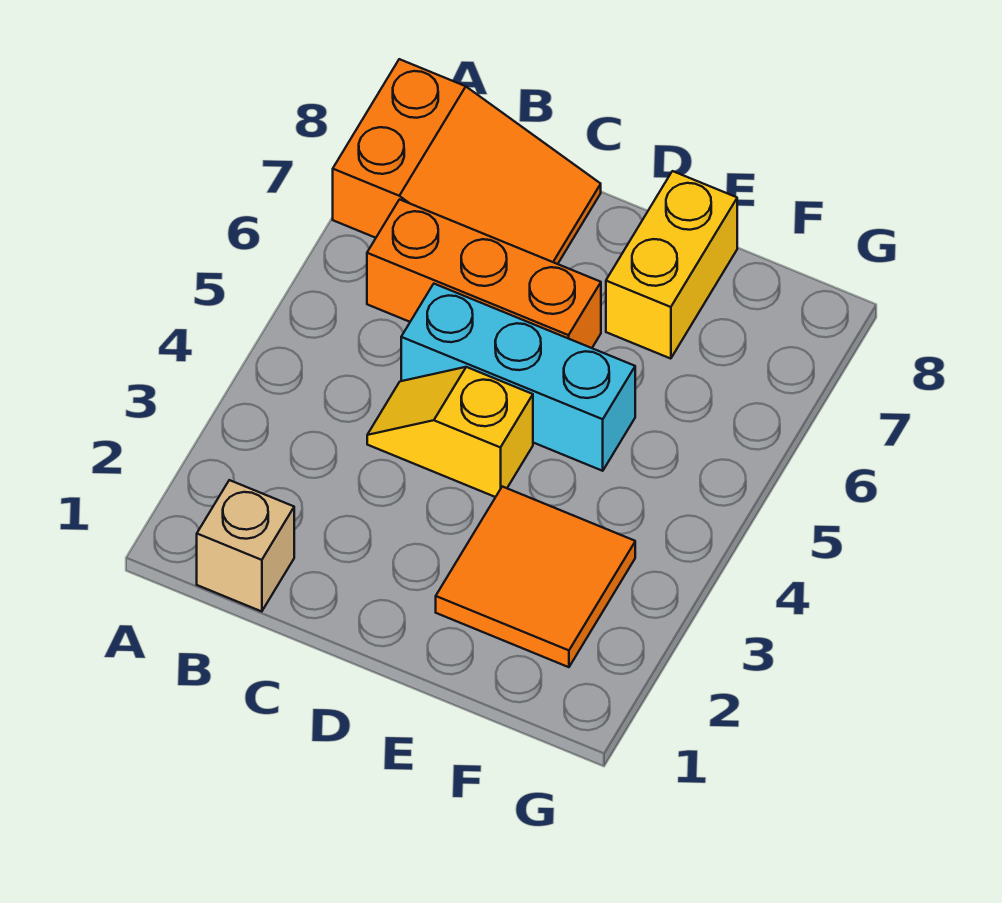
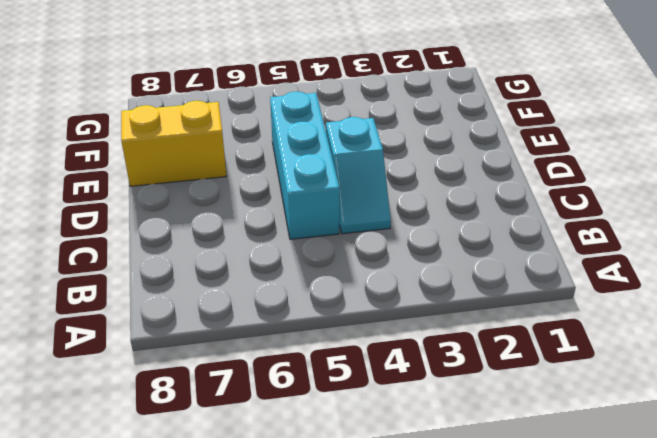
cyan slope C4:D4 level 1 top D -> yellow slope C4:D4 level 1 top D
none -> orange slope A7:C8 level 1 top A
none -> tan brick B1 level 1

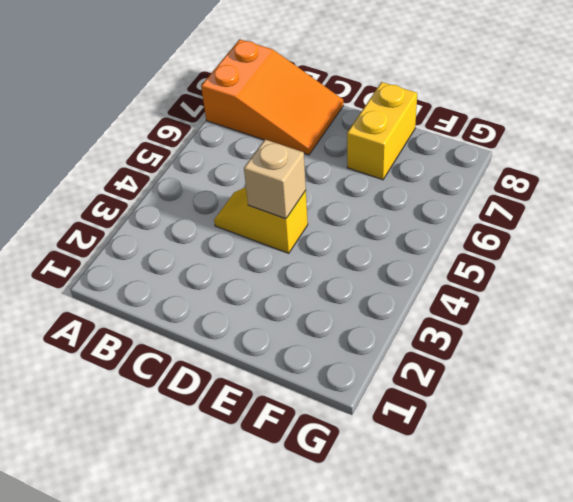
tan brick D4 level 2 -> tan brick B1 level 1
none -> orange brick B6:D6 level 1
none -> cyan brick C5:E5 level 1

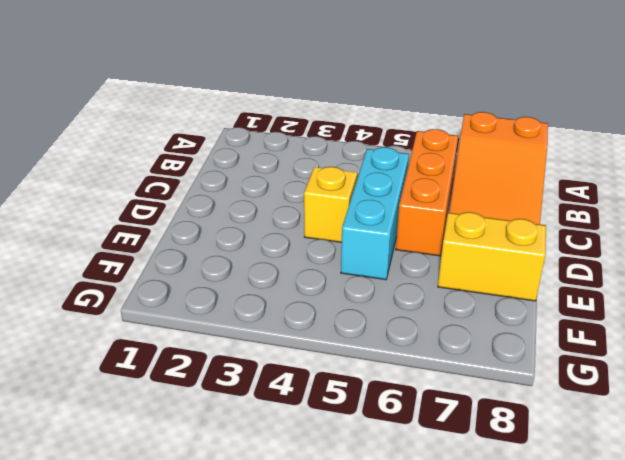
none -> tan brick B1 level 1
none -> orange tile E2:F3 level 1

